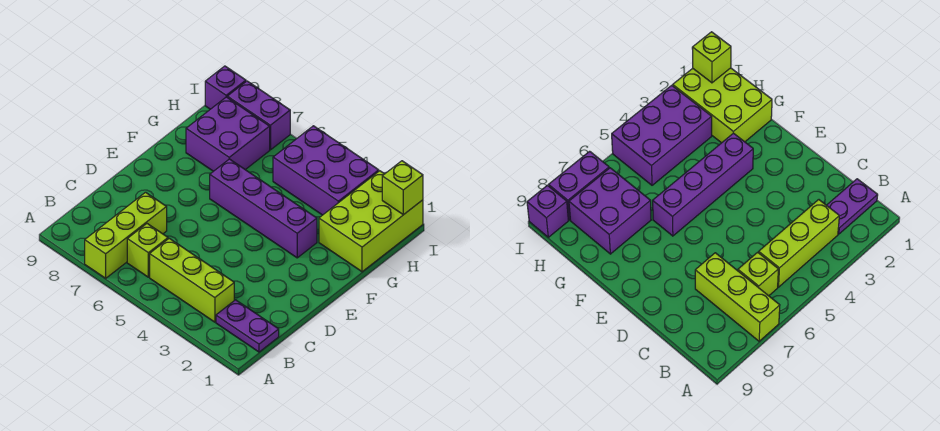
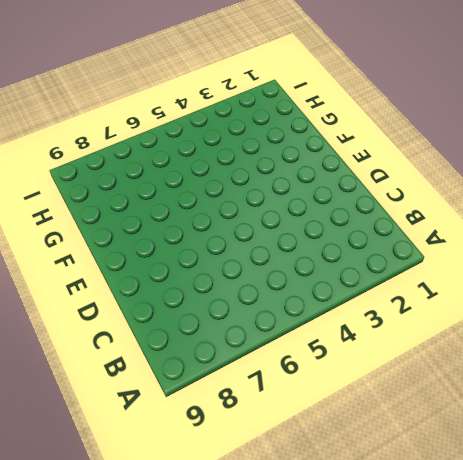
none -> lime brick A7:C7 level 1
none -> purple plate B1:B2 level 1

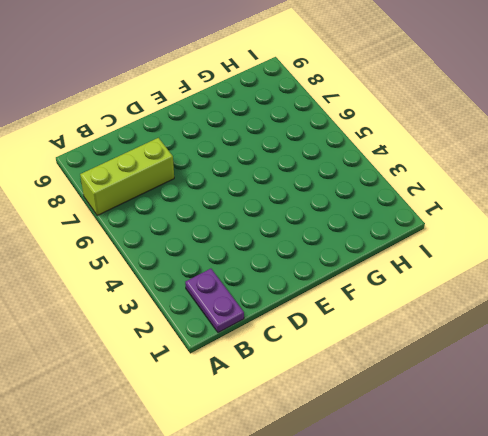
none -> lime brick B3:B5 level 1
none -> lime brick B6 level 1

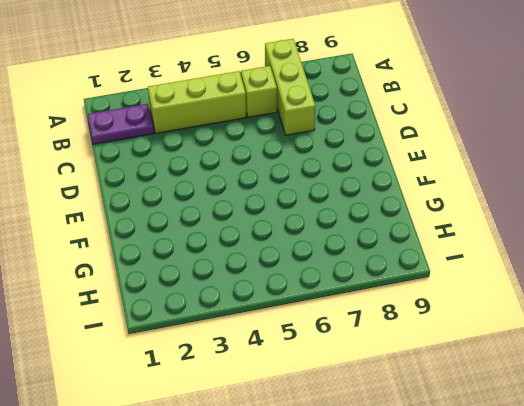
none -> purple brick F3:F6 level 1
none -> lime brick G1:I2 level 1

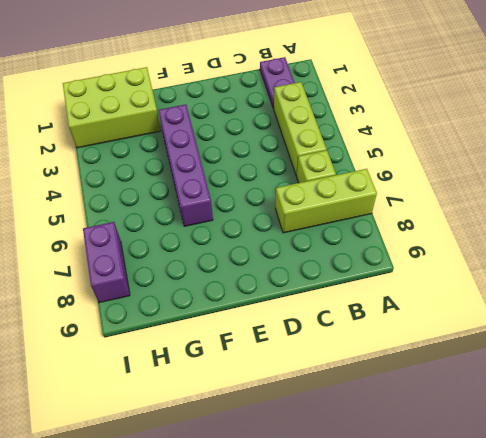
none -> purple brick G7:H8 level 1
none -> purple brick H3:I5 level 1

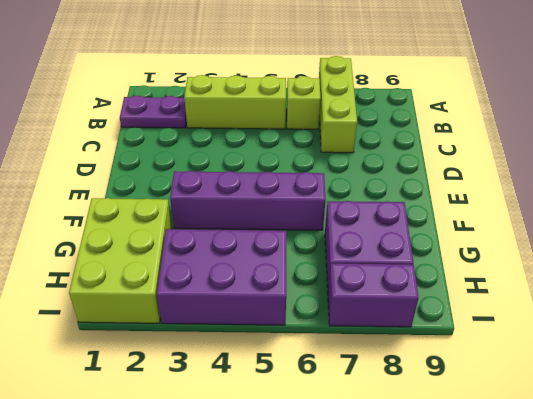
none -> purple brick I9 level 1
none -> lime brick I1 level 2

